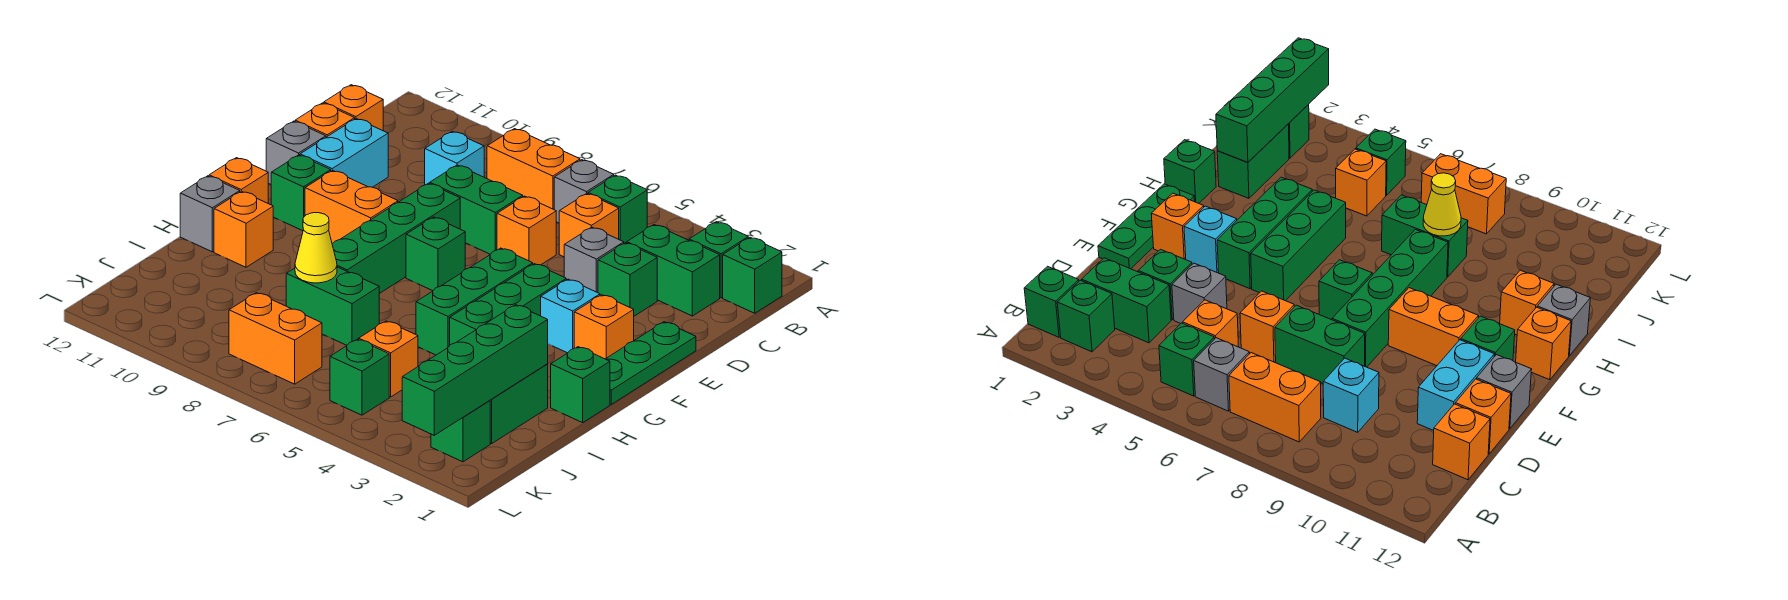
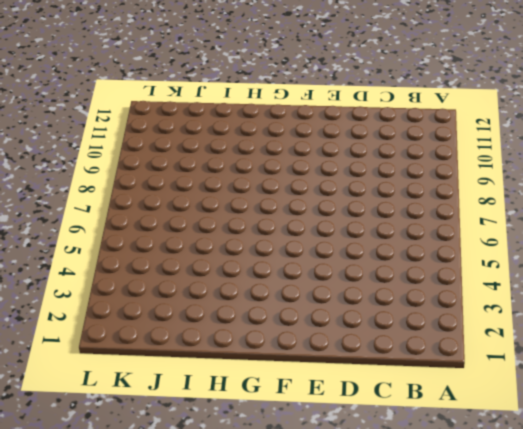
none -> green brick B1 level 1
none -> green brick B2 level 1
none -> green brick B5 level 1
none -> grey brick B6 level 1

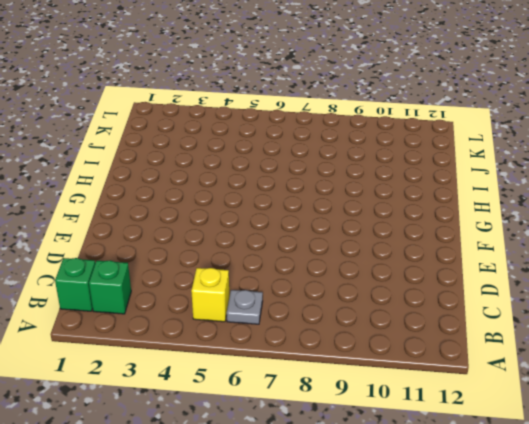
yellow brick B5 level 1 -> green brick B5 level 1
grey plate B6 level 1 -> grey brick B6 level 1
none -> orange brick B7:B8 level 1
none -> green brick C2:C3 level 1
none -> orange brick C5 level 1
none -> cyan brick C9 level 1

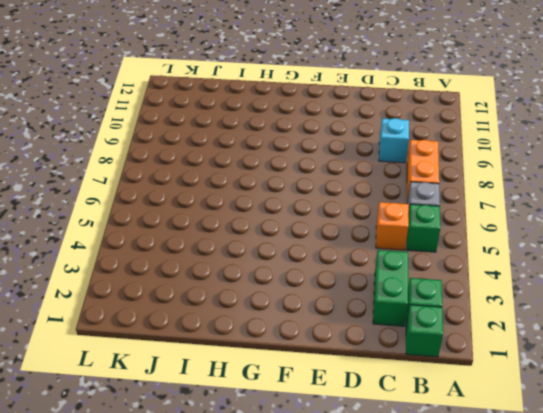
none -> orange brick C12 level 1
none -> green brick D3 level 1
none -> grey brick D4 level 1
none -> orange brick D6 level 1

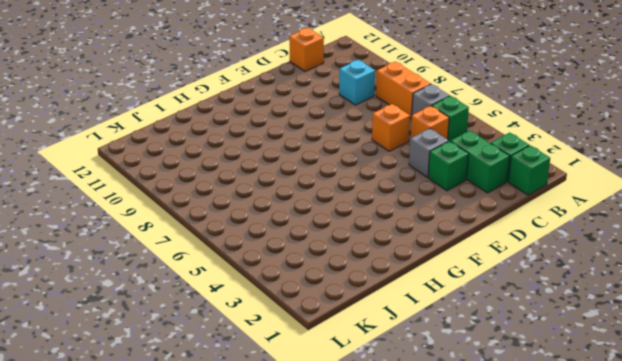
none -> green brick D7:D8 level 1
none -> cyan brick D11:E11 level 1
none -> orange brick D12 level 1
none -> green plate E1:G1 level 1

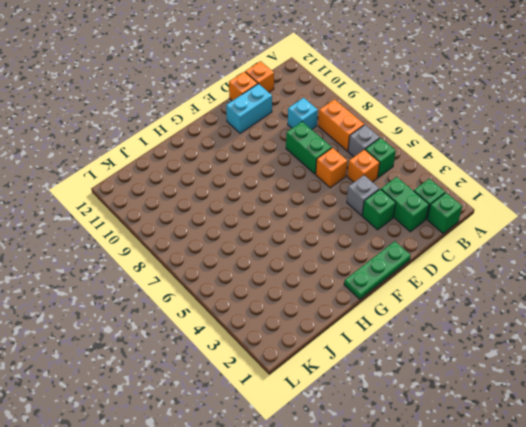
none -> green brick E8:H8 level 1
none -> grey brick E12 level 1
none -> orange brick F2 level 1
none -> cyan brick F3 level 1

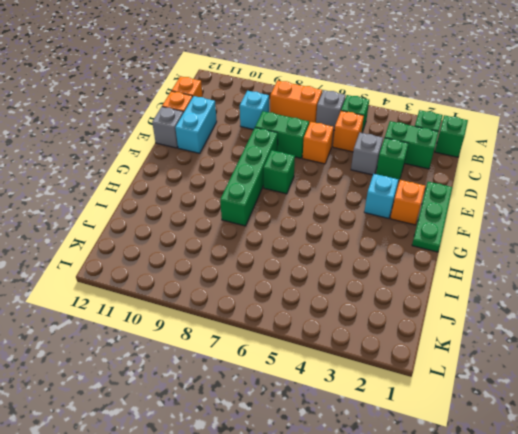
none -> green brick F4:H4 level 1
none -> green brick F5:H5 level 1
none -> orange brick F9:F10 level 1
none -> green brick F11 level 1

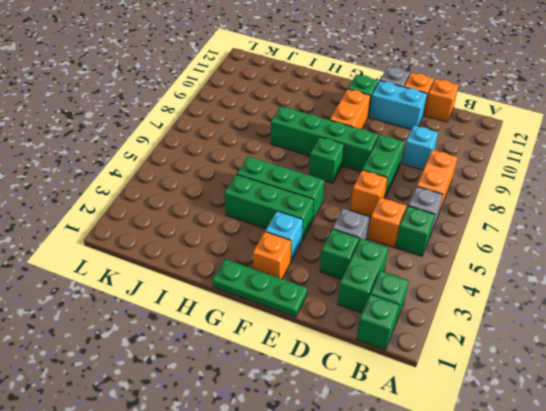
none -> orange brick G12 level 1
none -> green brick H1 level 1
none -> orange brick H11 level 1
none -> grey brick H12 level 1

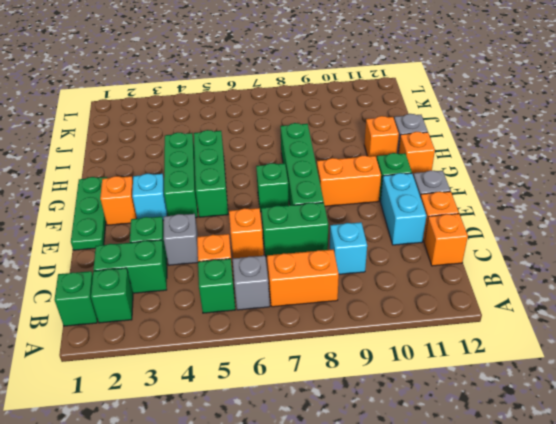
none -> green brick H1 level 1
none -> green brick I2:J2 level 1
none -> green brick I7:I8 level 1
none -> orange brick J5 level 1

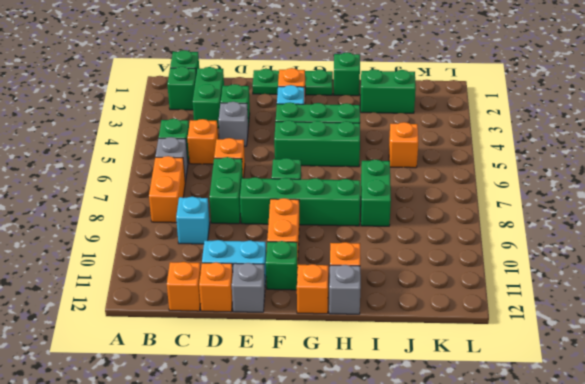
none -> green brick K2 level 1
none -> green brick K5 level 1
none -> orange brick K7:K8 level 1
none -> green brick I2:L2 level 2

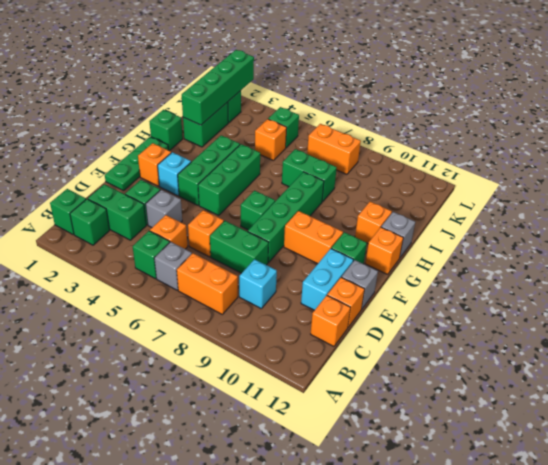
none -> yellow cone I8 level 2

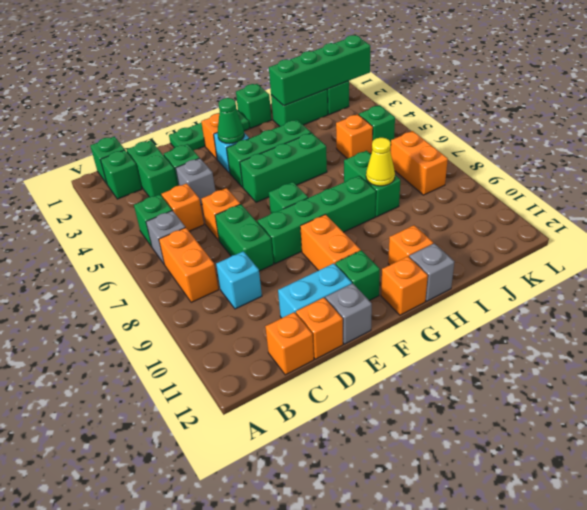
green cone F3 level 2 -> none

